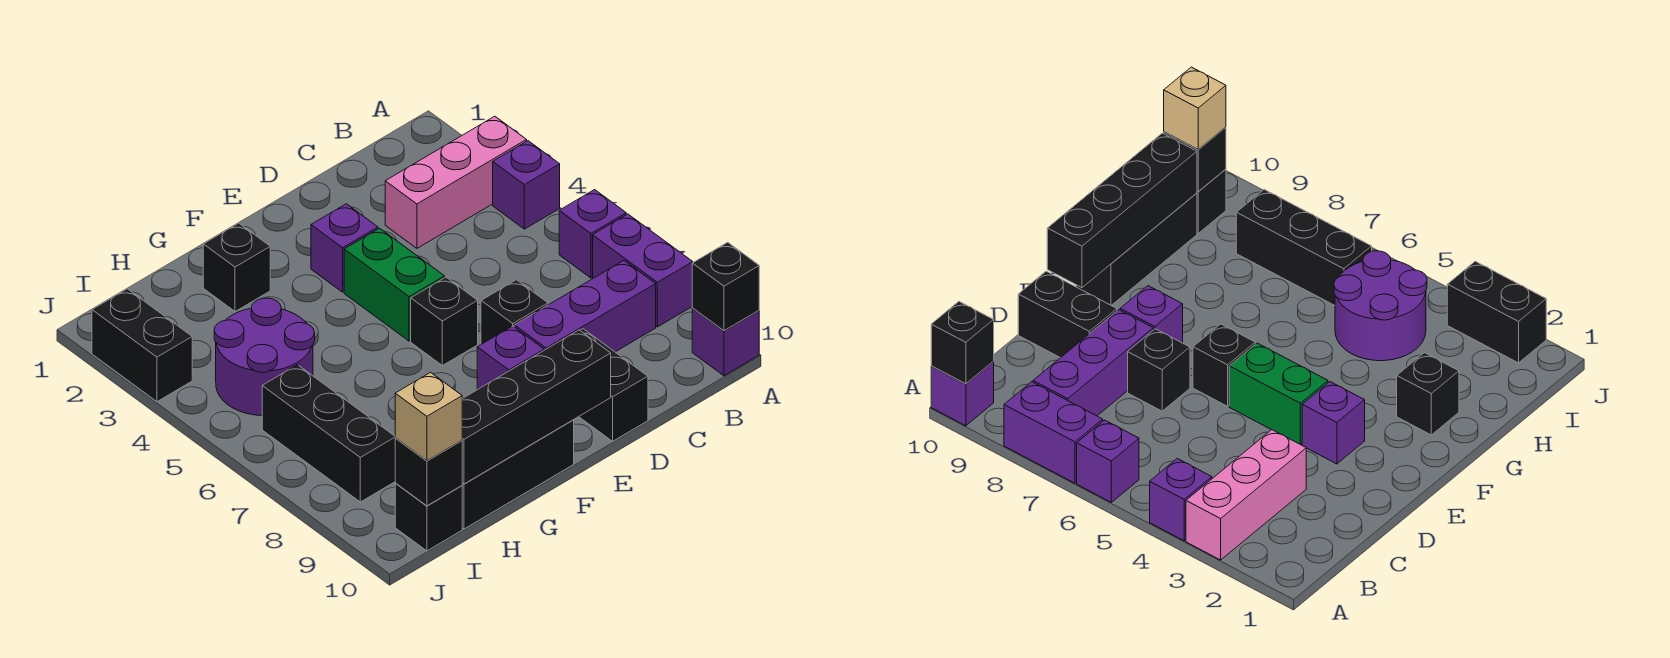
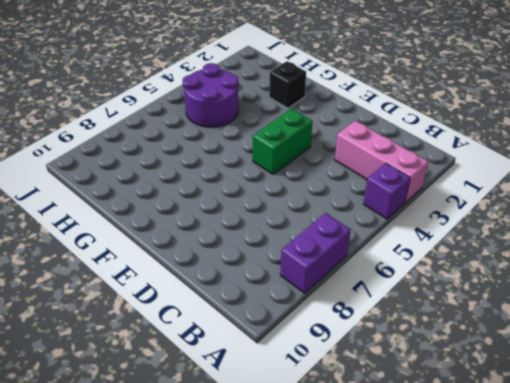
none -> purple brick A6 level 1
none -> purple brick A10 level 1
none -> purple brick B8:D8 level 1

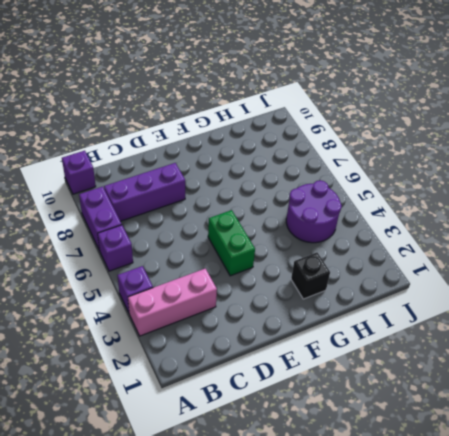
none -> black brick D7 level 1
none -> black brick D9:D10 level 1
none -> purple brick E3 level 1

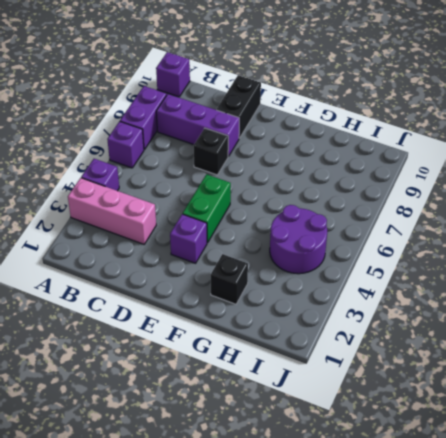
none -> black brick E6 level 1
none -> purple brick E8 level 1
none -> black brick F10:H10 level 1

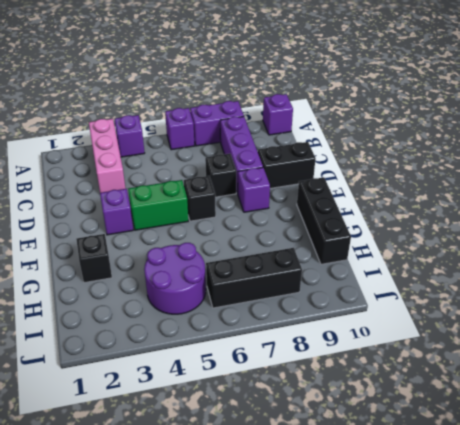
none -> black brick I10 level 1
none -> black brick J2:J3 level 1
none -> black brick A10 level 2

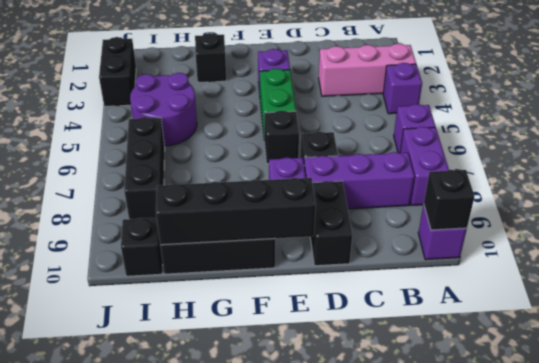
none -> black brick I10 level 2
none -> tan brick I10 level 3

